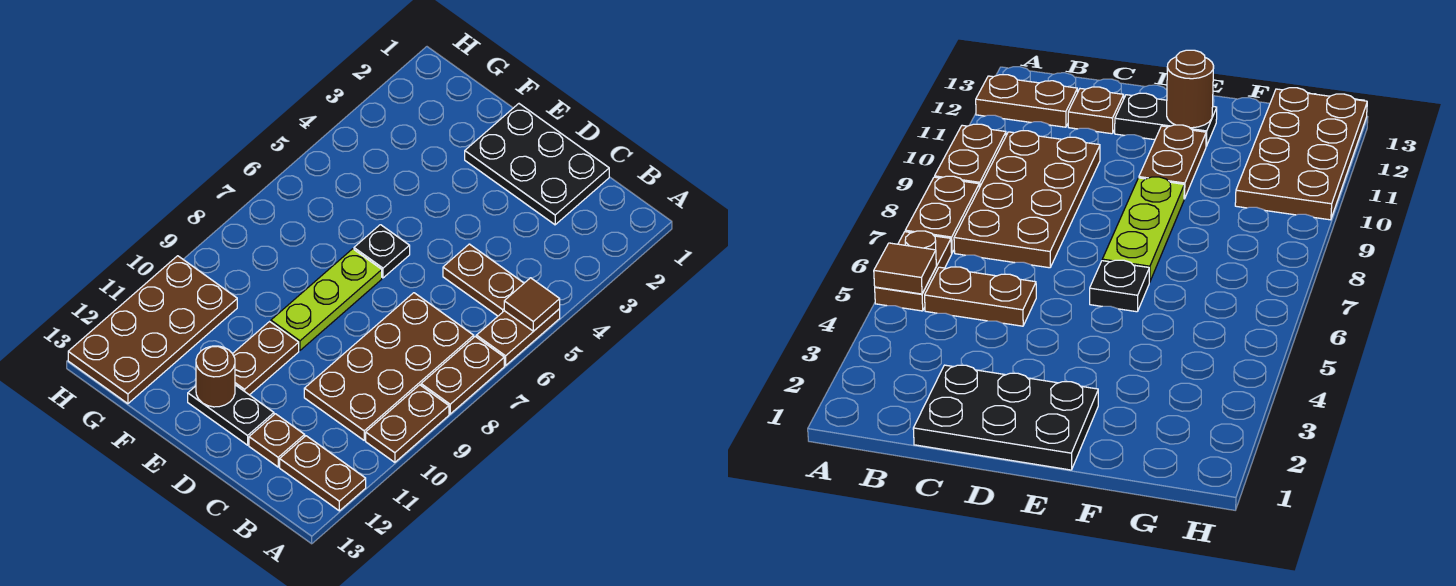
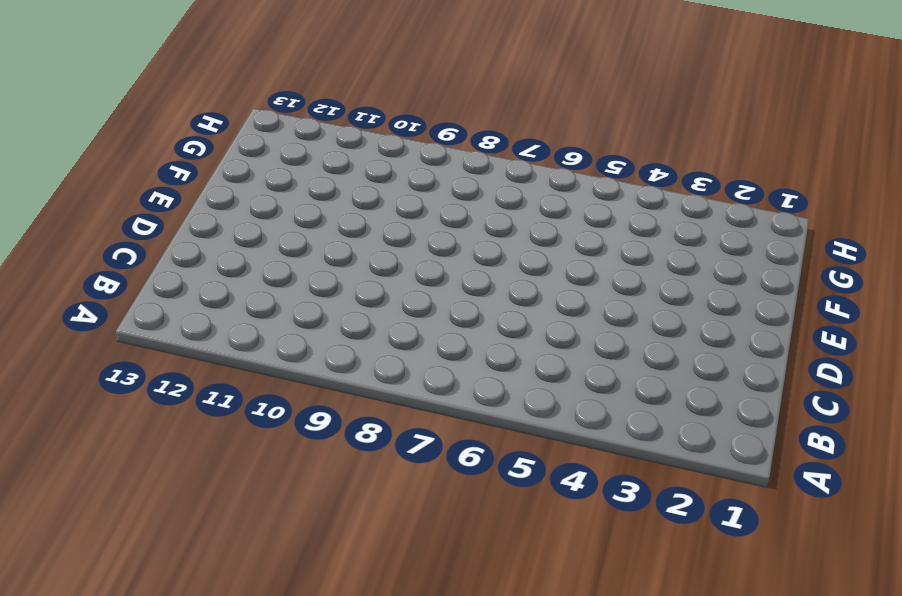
none -> brown plate A5:A6 level 1
none -> brown plate A7:A8 level 1
none -> brown plate A9:A10 level 1

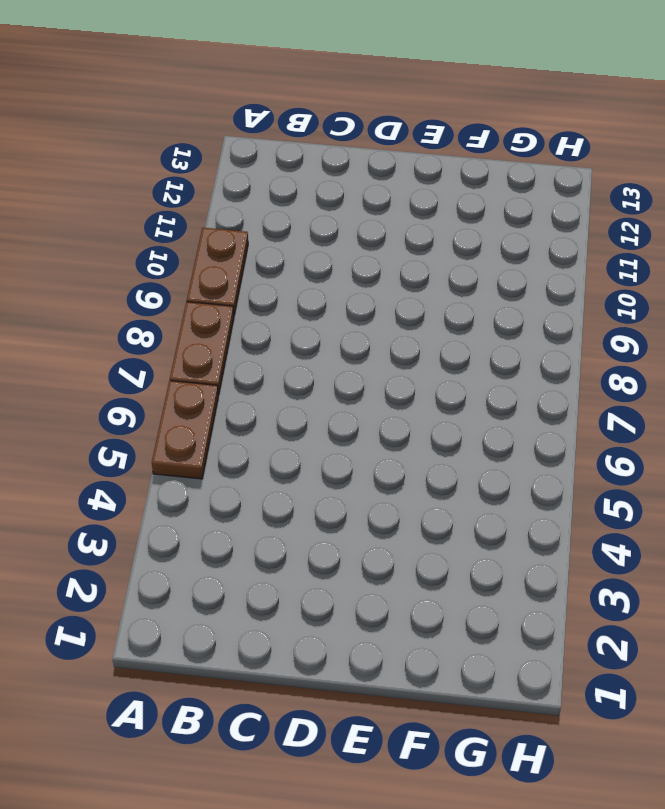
none -> brown plate A12:B12 level 1
none -> brown plate B5:C5 level 1
none -> brown plate B7:C10 level 1

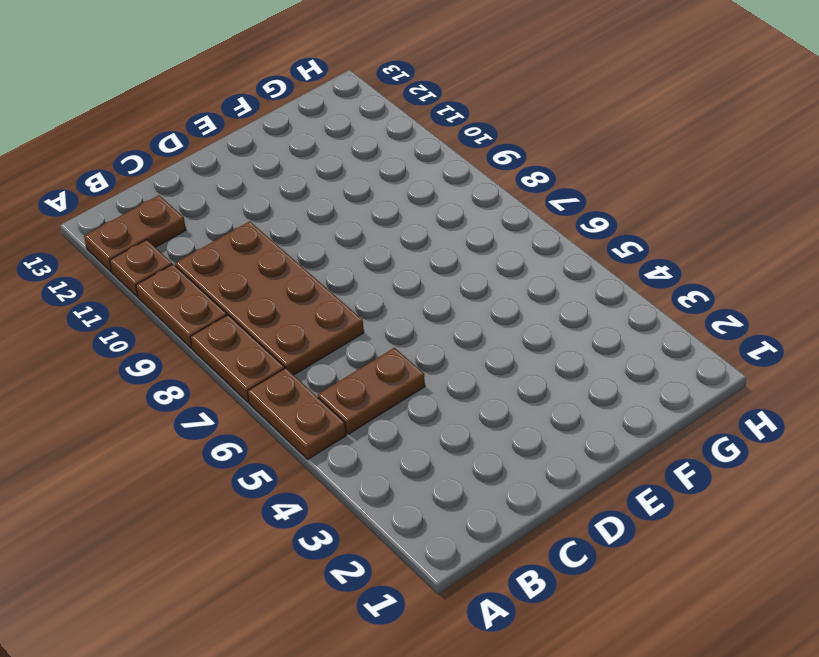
brown plate A11 level 1 -> brown plate C12 level 1
none -> black plate C1:E2 level 1
none -> black plate D12:E12 level 1
none -> black plate E6 level 1

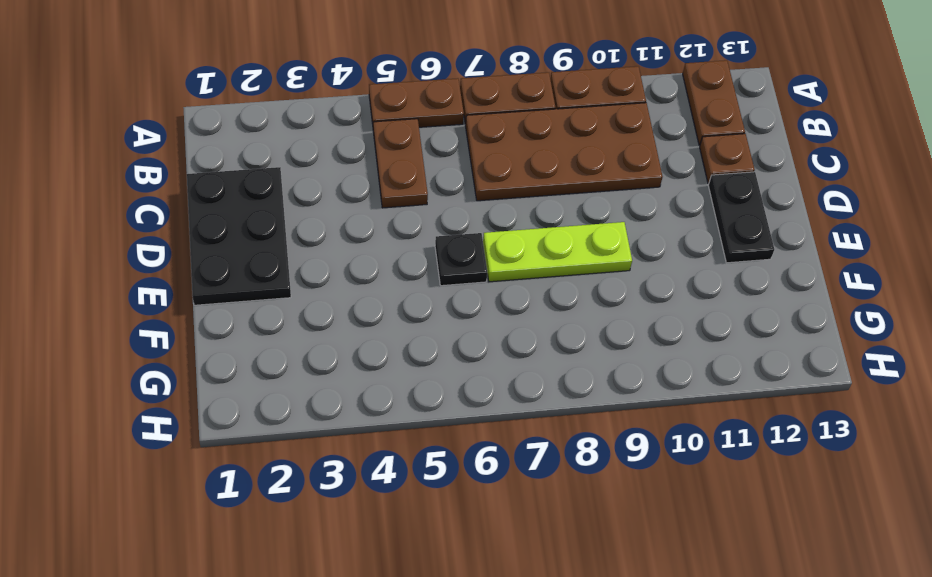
none -> brown plate E10:E11 level 1
none -> brown plate G10:H13 level 1
none -> brown tile A5 level 2

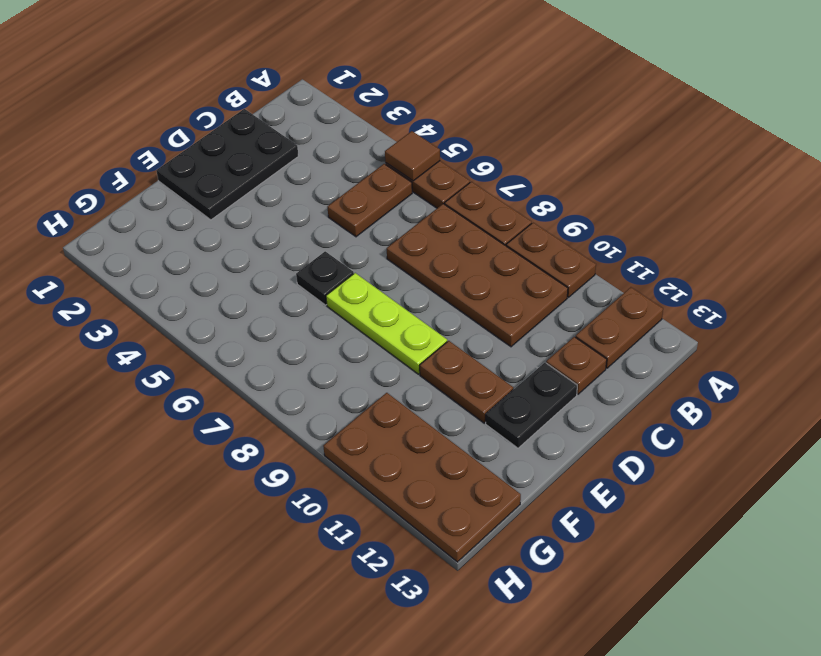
none -> brown round brick E12 level 2

